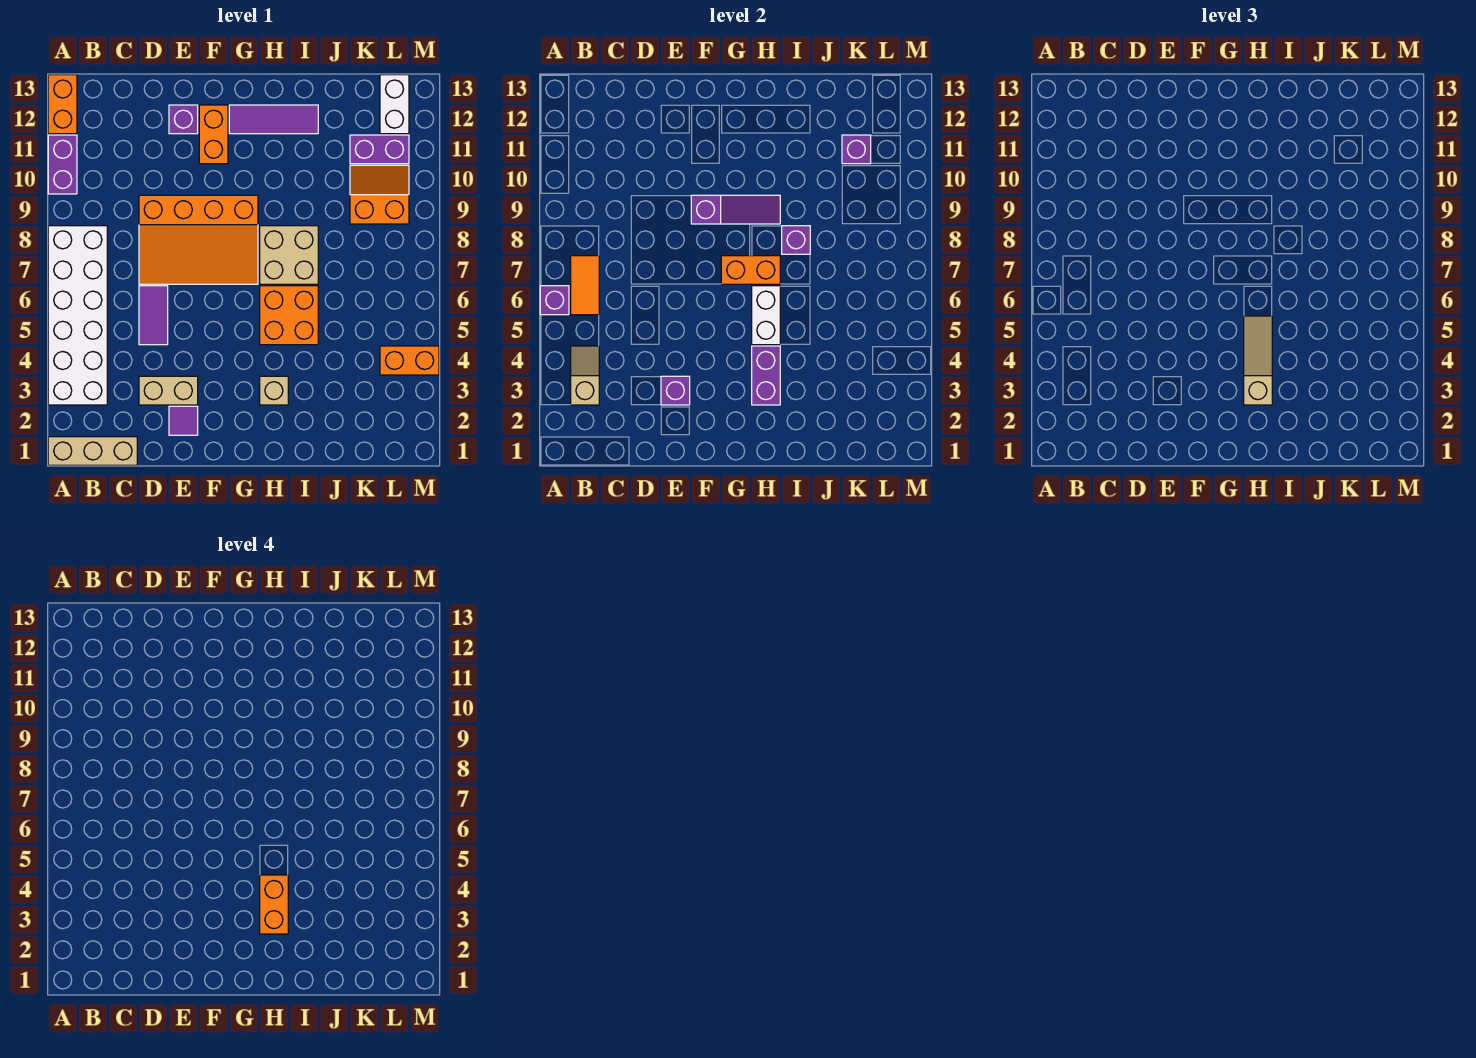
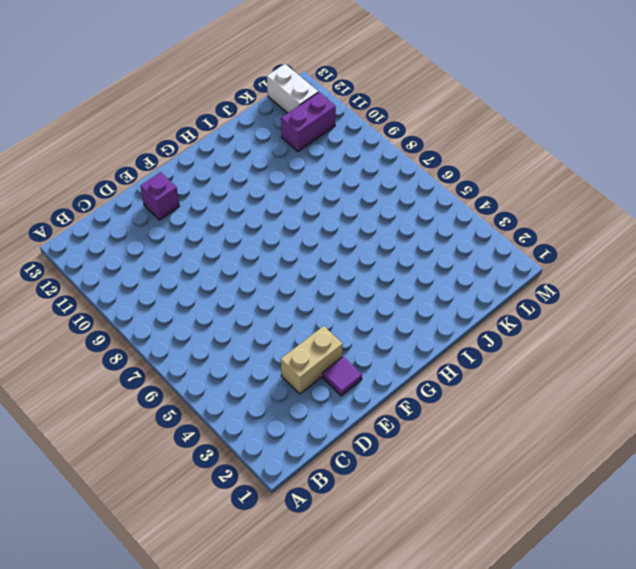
none -> tan brick A1:C1 level 1
none -> white brick A3:B8 level 1
none -> purple brick A10:A11 level 1
none -> orange brick A12:A13 level 1

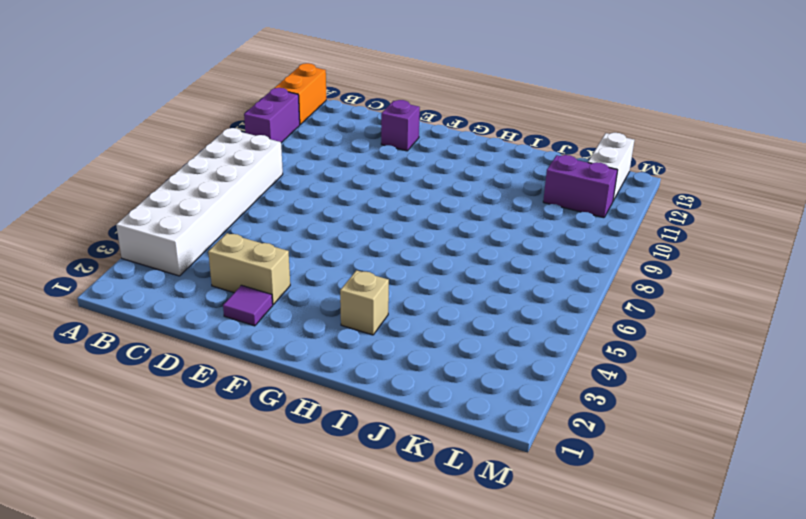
none -> tan brick A1:C1 level 1
none -> purple tile D5:D6 level 1
none -> orange slope D7:G9 level 1 top 9
none -> orange brick F11:F12 level 1

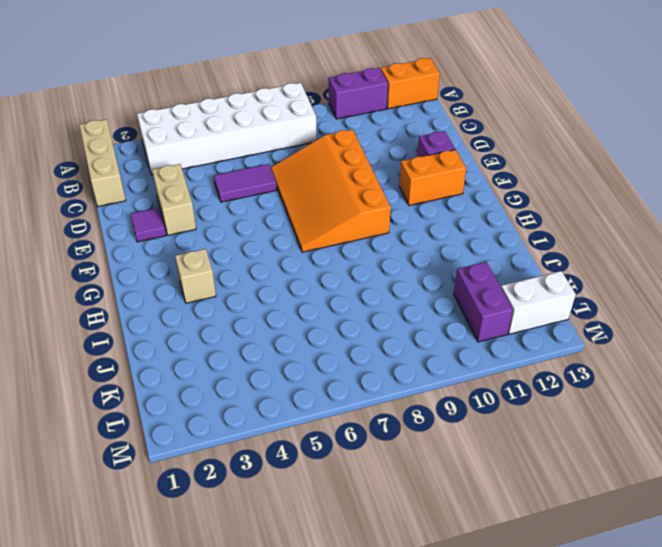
none -> purple tile G12:I12 level 1
none -> orange brick H5:I6 level 1
none -> tan brick H7:I8 level 1
none -> orange slope K9:L10 level 1 top 9

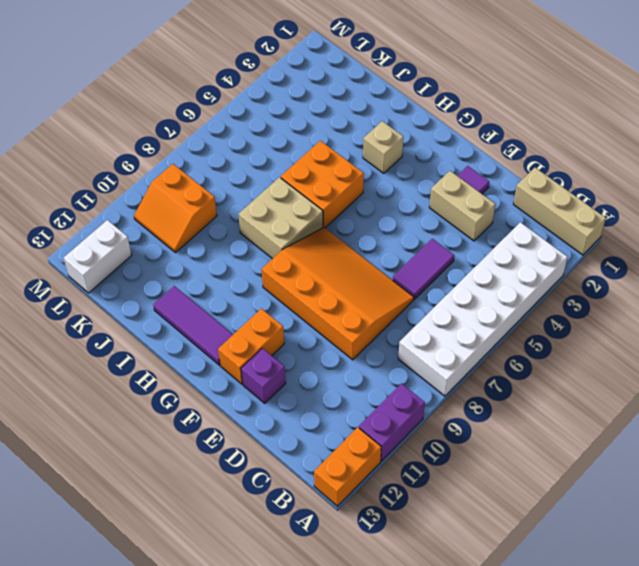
none -> purple brick K11:L11 level 1
none -> orange brick L4:M4 level 1
none -> purple brick A6 level 2
none -> tan slope B3:B4 level 2 top 3

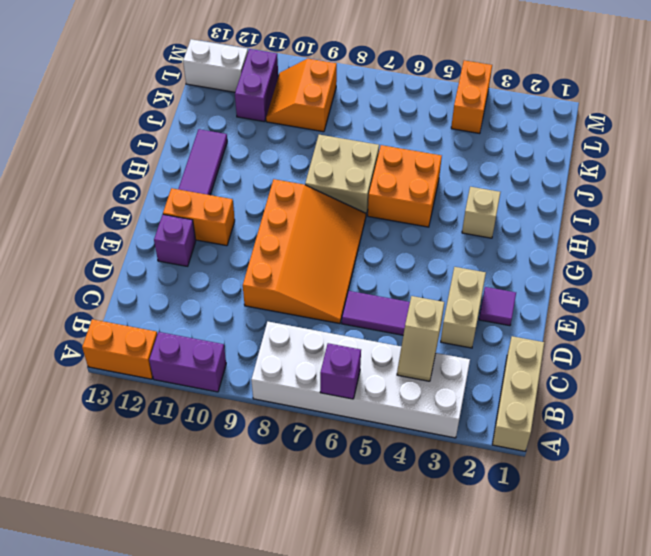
tan slope B4:C4 level 2 top C -> tan slope B3:B4 level 2 top 3
none -> orange tile B6:B7 level 2
none -> purple brick E3 level 2
none -> purple slope F9:H9 level 2 top F
none -> orange brick G7:H7 level 2

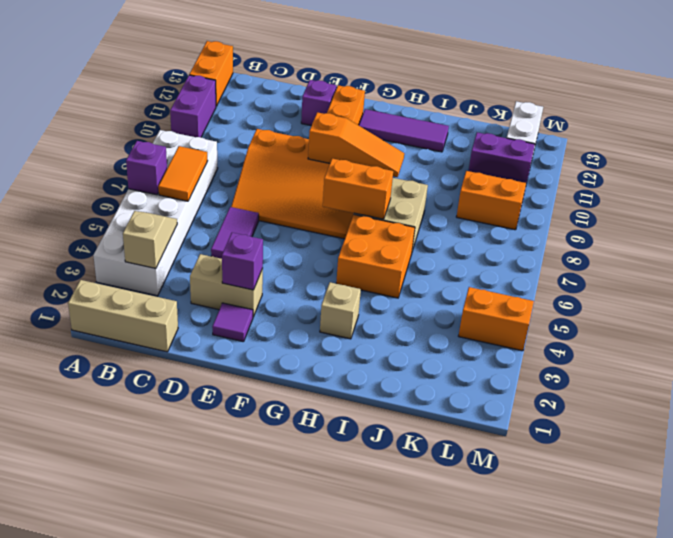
orange slope F9:H9 level 2 top F -> purple slope F9:H9 level 2 top F
none -> purple brick H3:H4 level 2
none -> white brick H5:H6 level 2
none -> purple brick I8 level 2
none -> purple brick K11 level 2

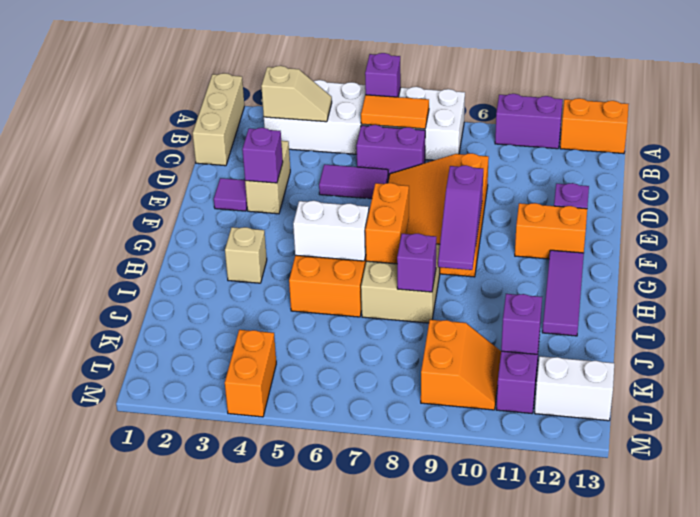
purple brick C6:C7 level 1 -> purple brick H3:H4 level 2
none -> tan slope H3:H5 level 3 top 3
none -> orange brick H3:H4 level 4

